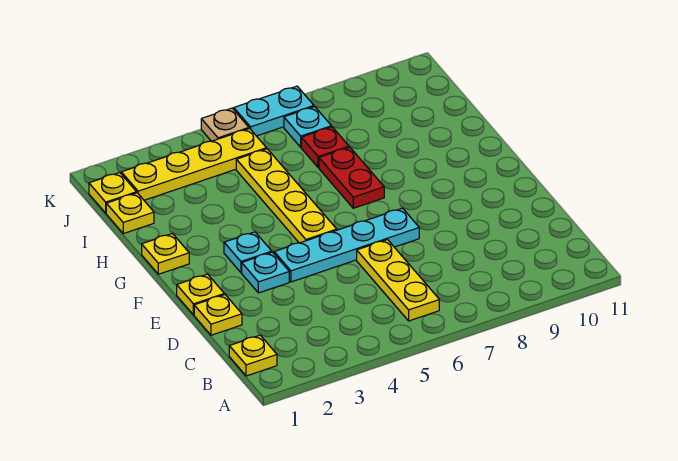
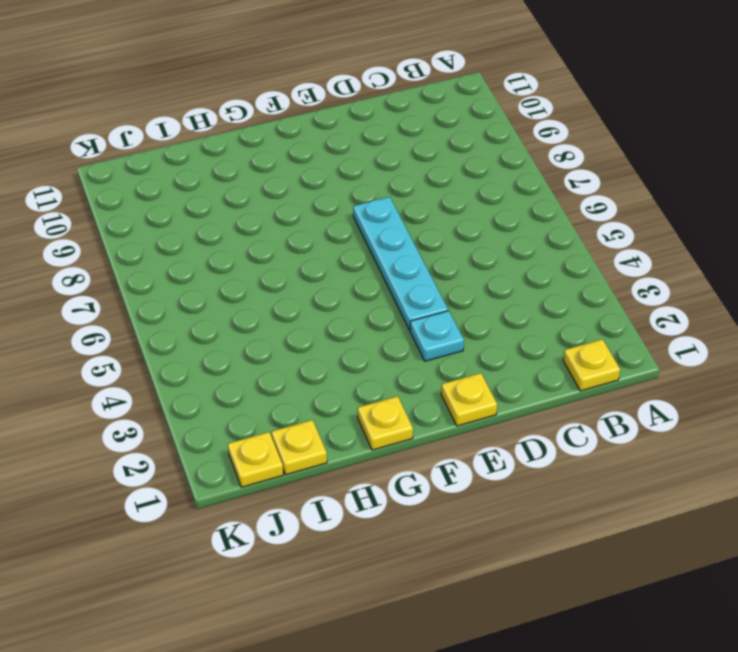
none -> yellow plate B6:D6 level 1
none -> yellow plate D1 level 1
none -> cyan plate F3 level 1

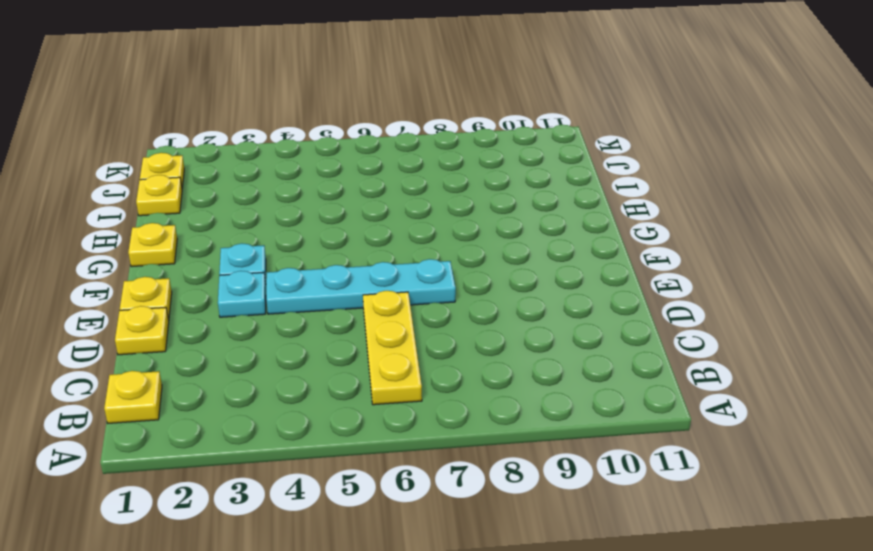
none -> yellow plate F5:I5 level 1
none -> red plate G7:H7 level 1
none -> red plate I7 level 1

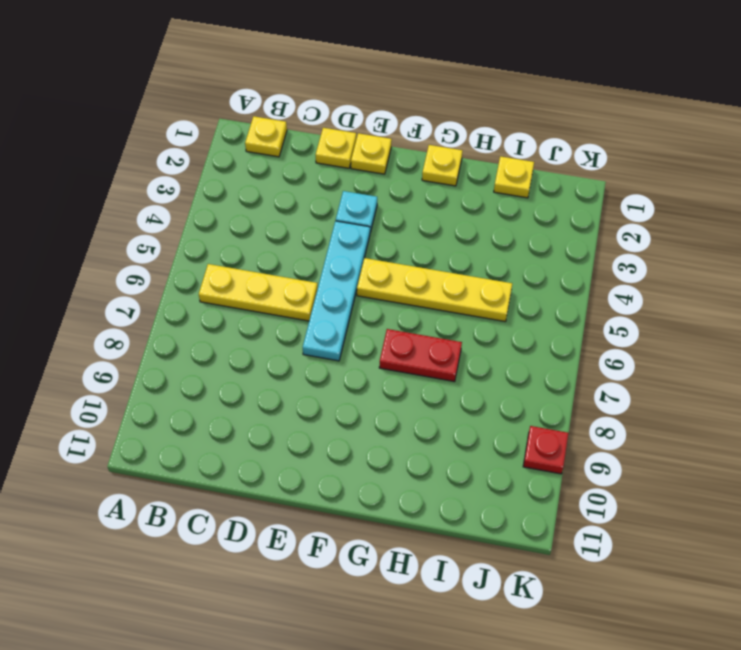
red plate K9 level 1 -> red plate I7 level 1
none -> cyan plate F3 level 1
none -> yellow plate J1 level 1
none -> yellow plate J2:J5 level 1

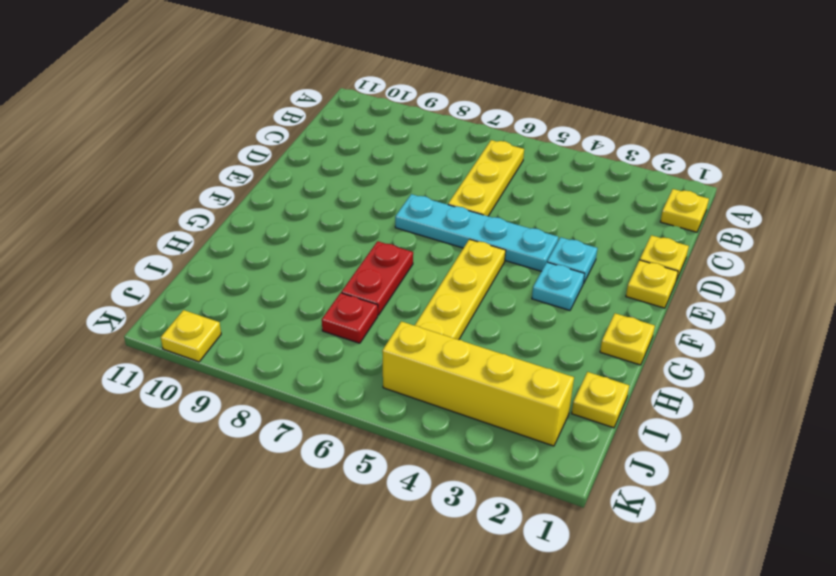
yellow brick J2:J5 level 1 -> yellow plate J2:J5 level 1
yellow plate K10 level 1 -> yellow plate J1 level 1
none -> cyan plate J7 level 1
none -> tan plate K5 level 1
none -> cyan plate K6:K7 level 1

